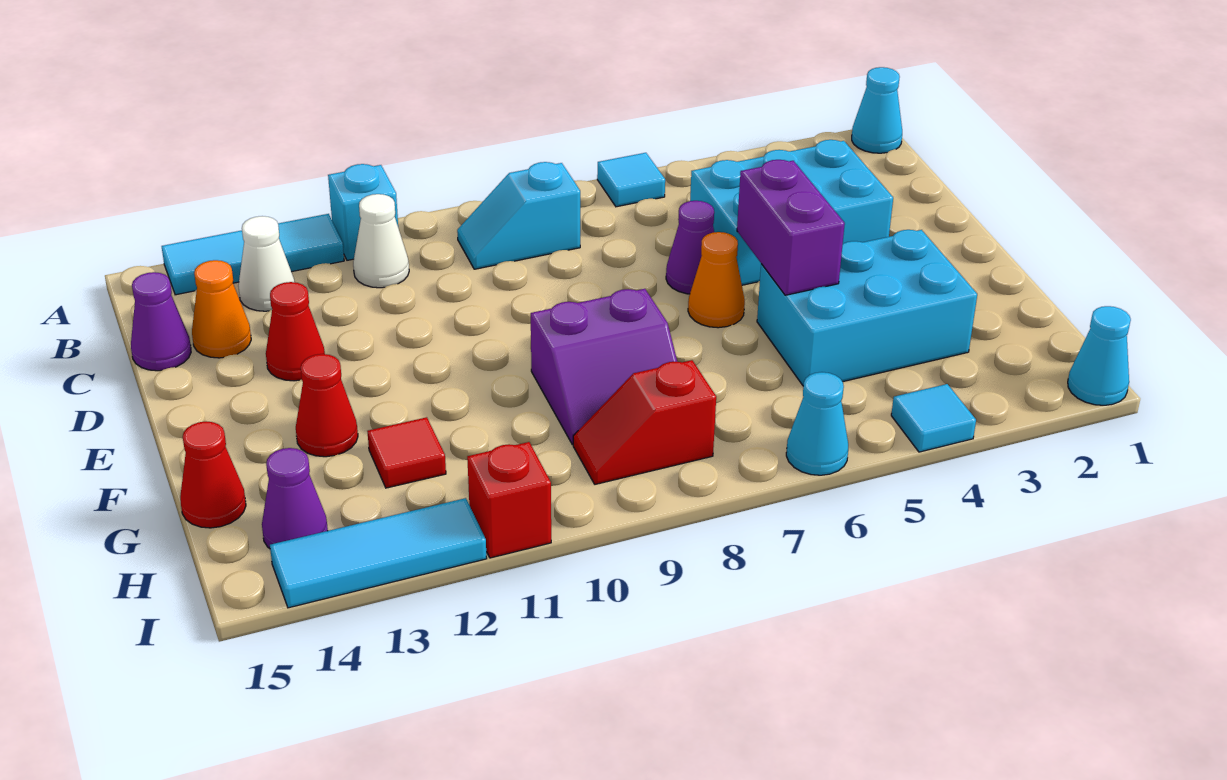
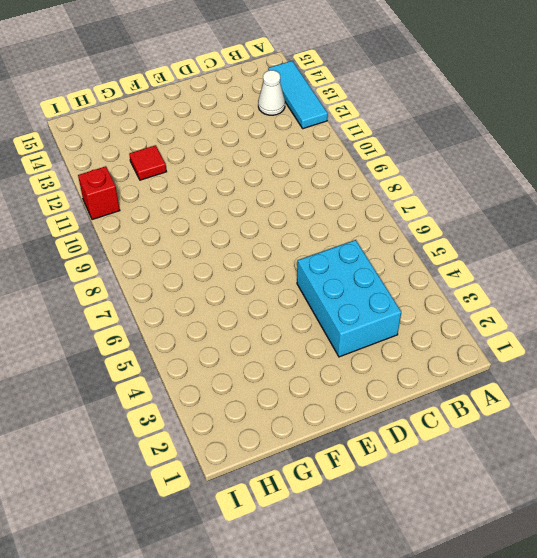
none -> cyan cone A1 level 1
none -> cyan tile A6 level 1
none -> cyan brick A11 level 1

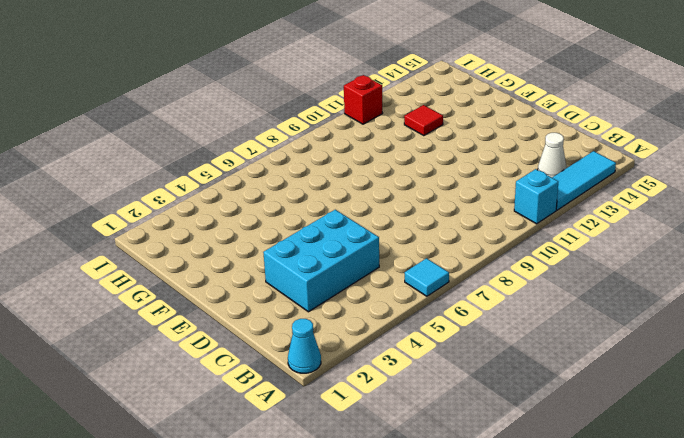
none -> cyan slope B8:B9 level 1 top 8
none -> white cone B11 level 1
none -> orange cone C14 level 1

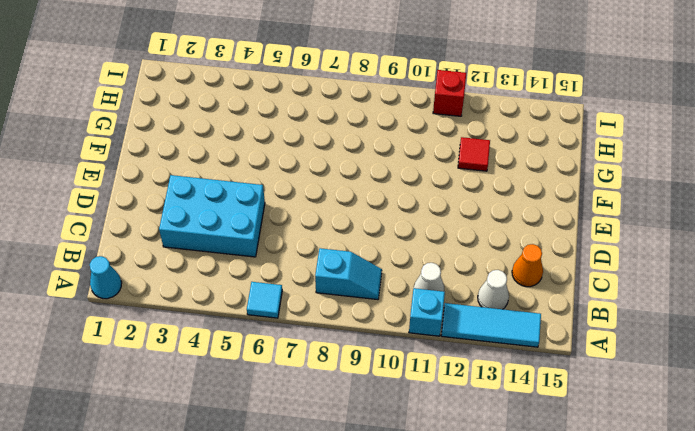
none -> purple cone C15 level 1
none -> purple cone D6 level 1
none -> red cone D13 level 1

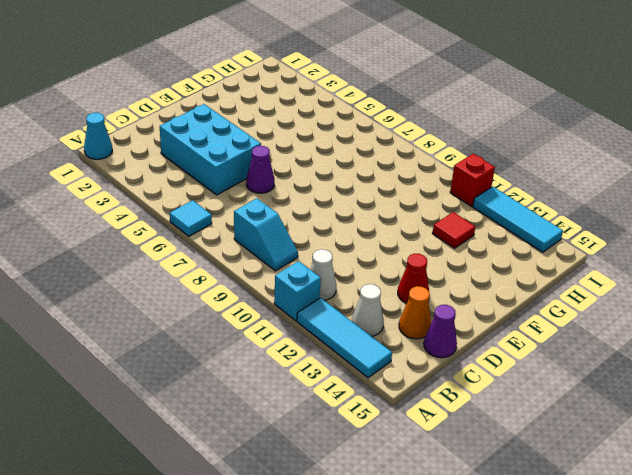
none -> orange cone E6 level 1
none -> cyan brick F3:G5 level 1
none -> purple slope F8:G9 level 1 top F

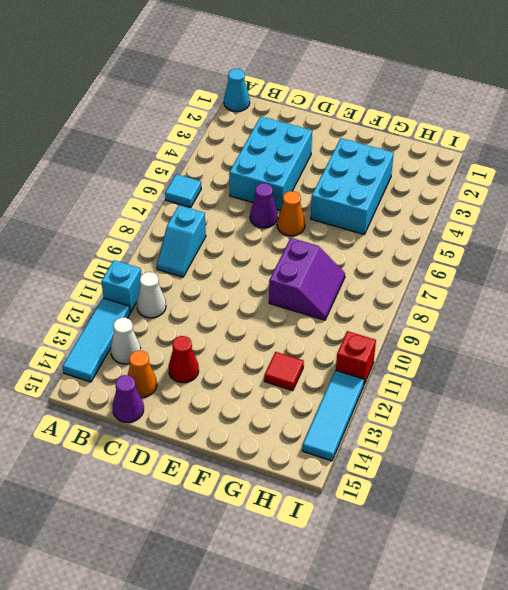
none -> red cone F13 level 1
none -> red cone G15 level 1
none -> red slope H8:H9 level 1 top 8

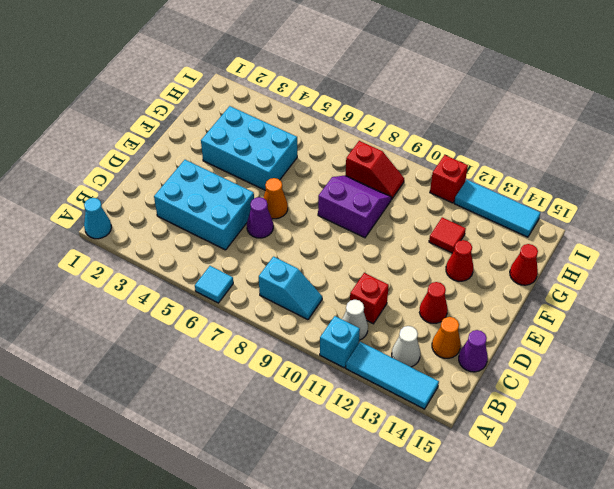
red brick C11 level 1 -> none
none -> purple cone H14 level 1
none -> cyan cone I1 level 1
none -> cyan tile I4 level 1

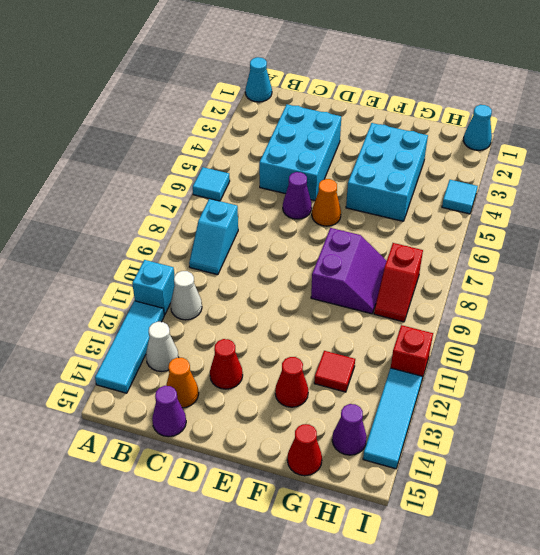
none -> cyan cone I6 level 1
none -> purple brick E5:F5 level 2

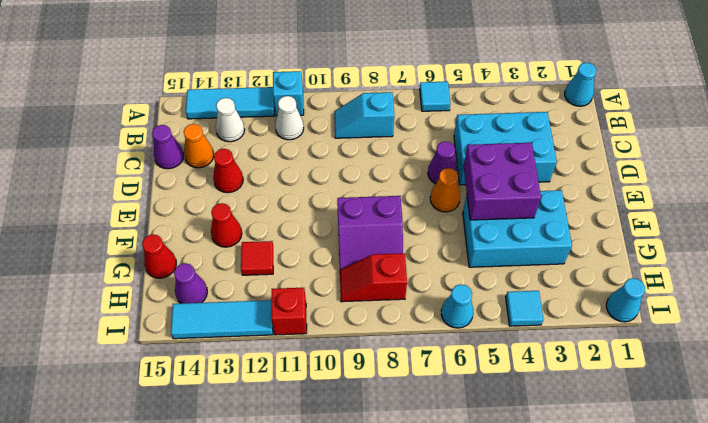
purple brick E4:F5 level 2 -> purple brick E5:F5 level 2

